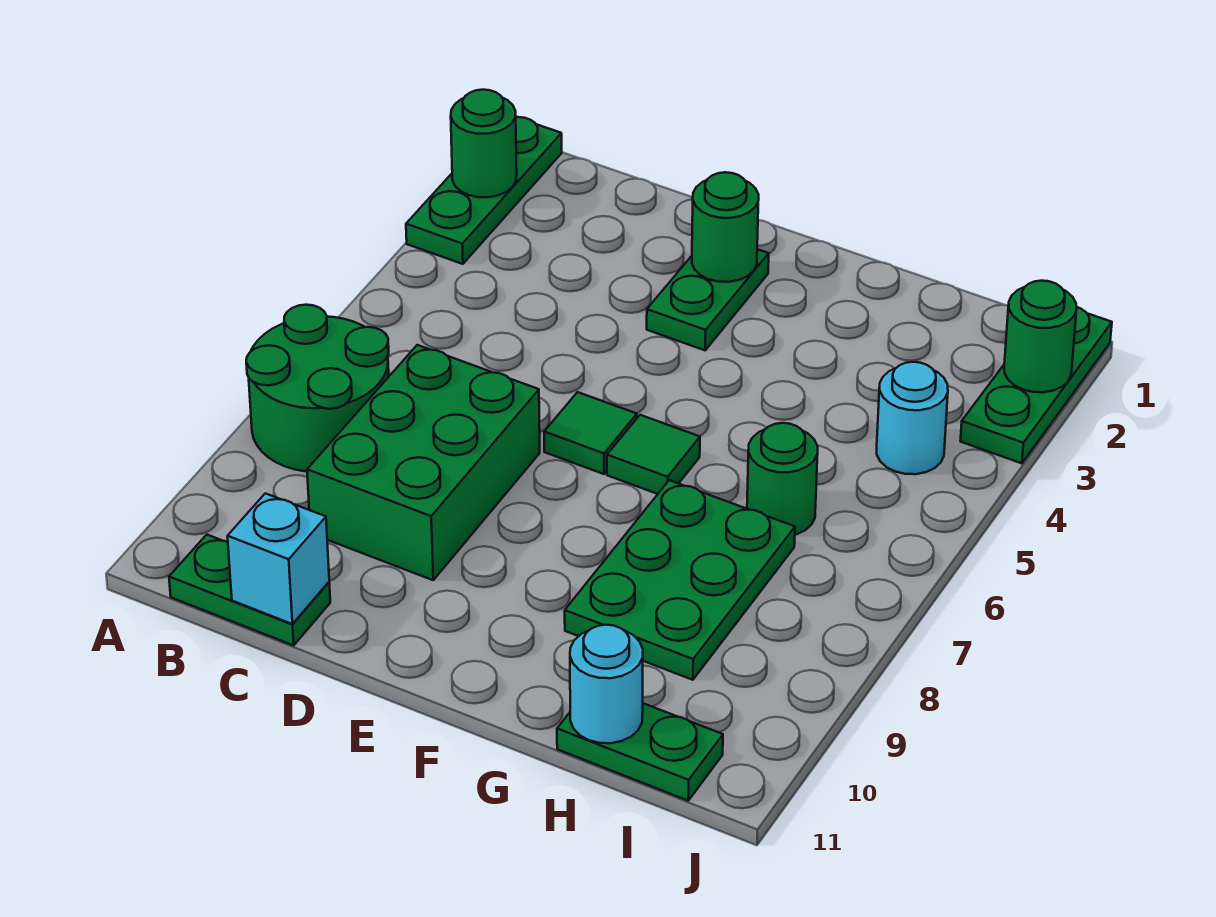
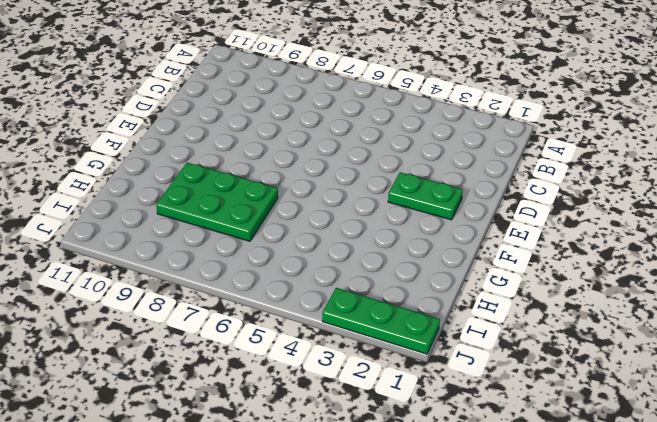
none -> green plate A1:A3 level 1
none -> green round brick A7:B8 level 1
none -> green plate B11:C11 level 1

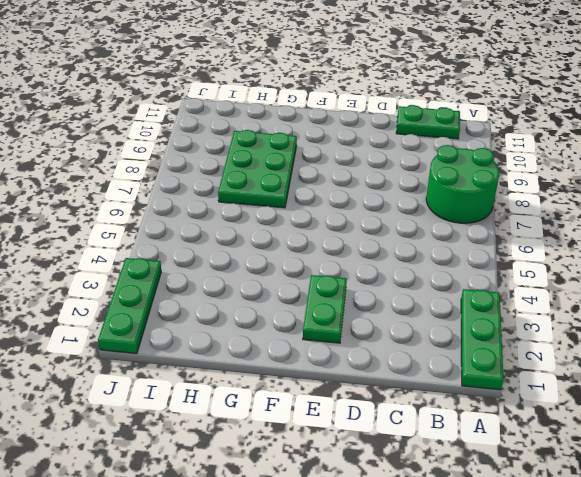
none -> green brick C7:D9 level 1
none -> green tile E6 level 1
none -> green tile F6 level 1

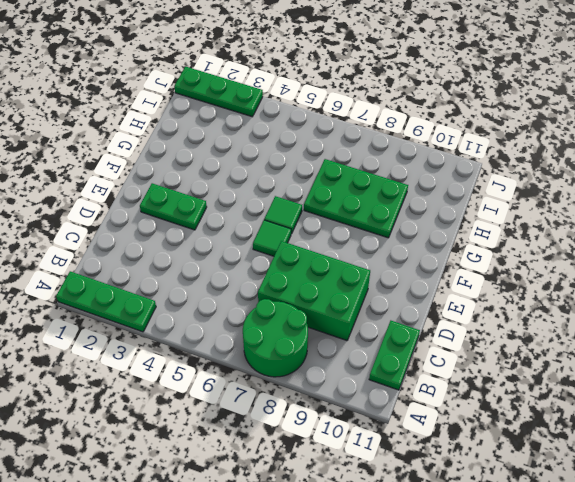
none -> green round brick H6 level 1
none -> green plate H11:I11 level 1
none -> cyan round brick I4 level 1

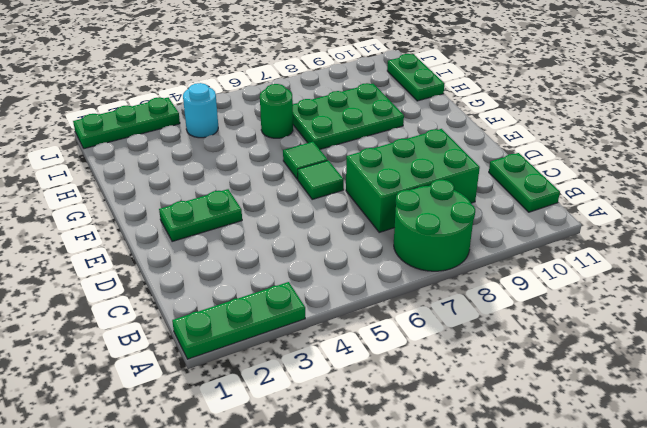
none -> green round brick A2 level 2
none -> cyan brick C11 level 2
none -> green round brick E2 level 2

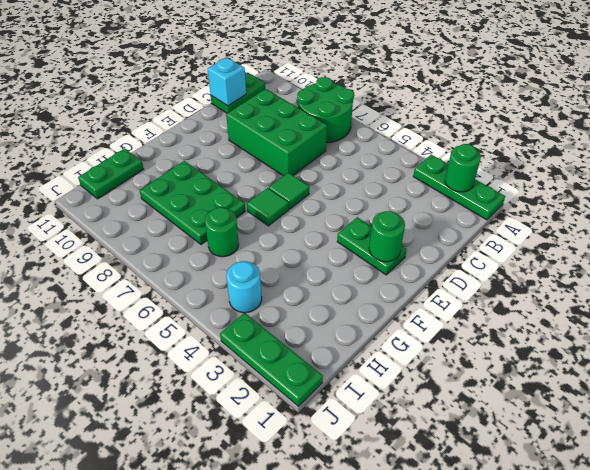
none -> cyan round brick H11 level 2
none -> green round brick J2 level 2

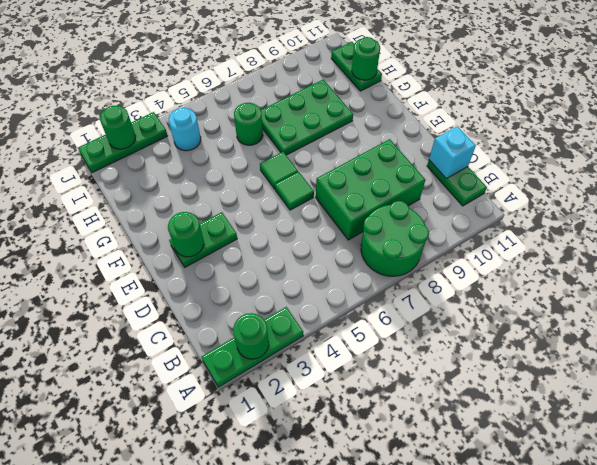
green round brick H11 level 2 -> cyan round brick H11 level 2

